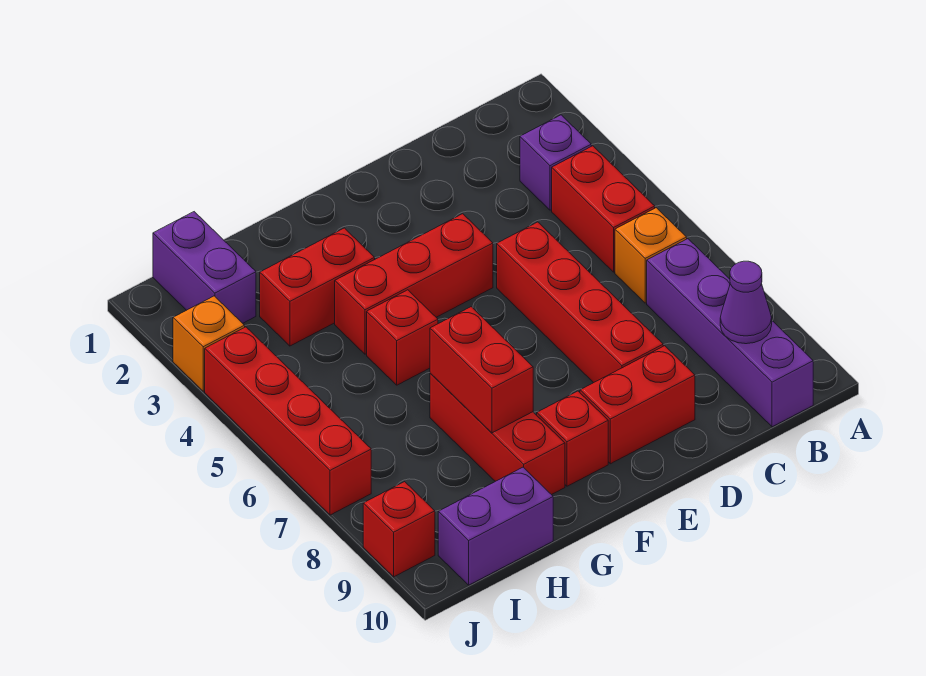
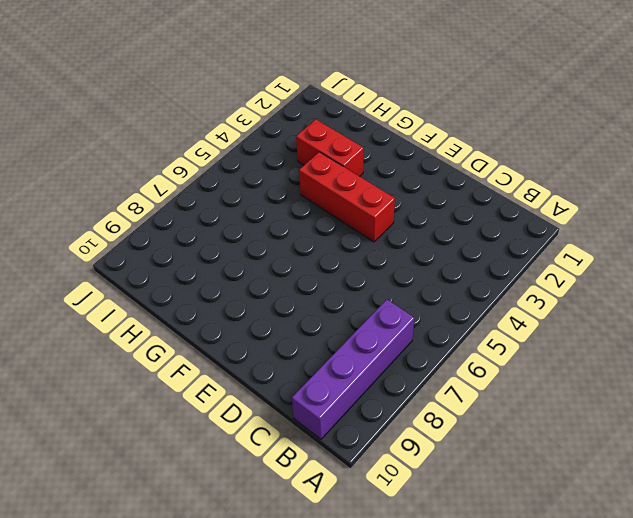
none -> purple brick B3 level 1
none -> red brick B4:B5 level 1
none -> orange brick B6 level 1

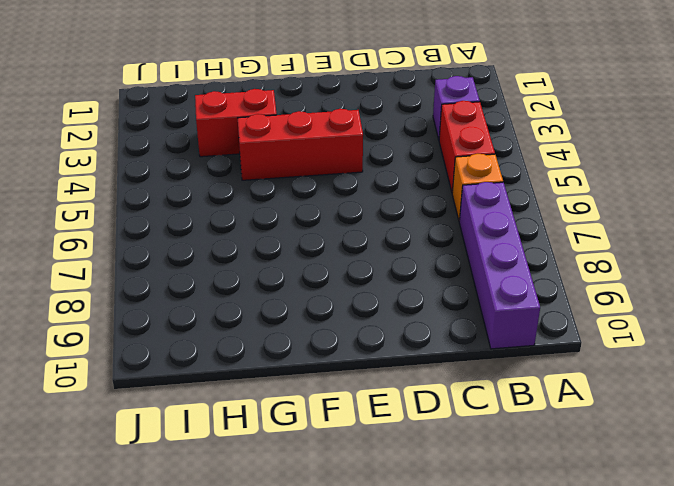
none -> red brick D5:D8 level 1
none -> red brick D9:E9 level 1
none -> red brick F9 level 1

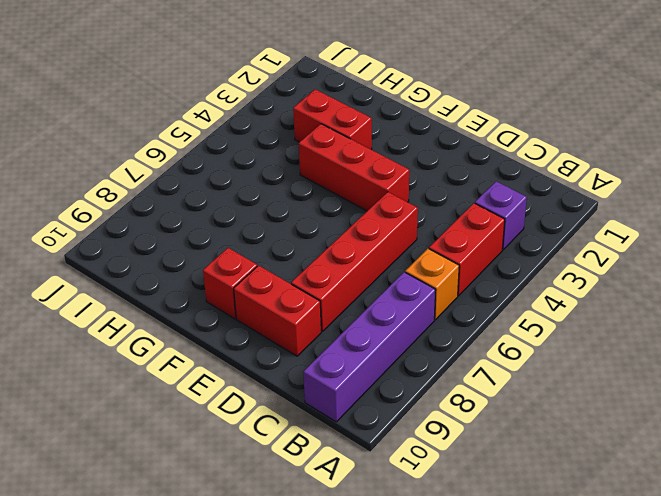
none -> red brick G5 level 1
none -> red brick G7:G9 level 1
none -> purple brick H10:I10 level 1

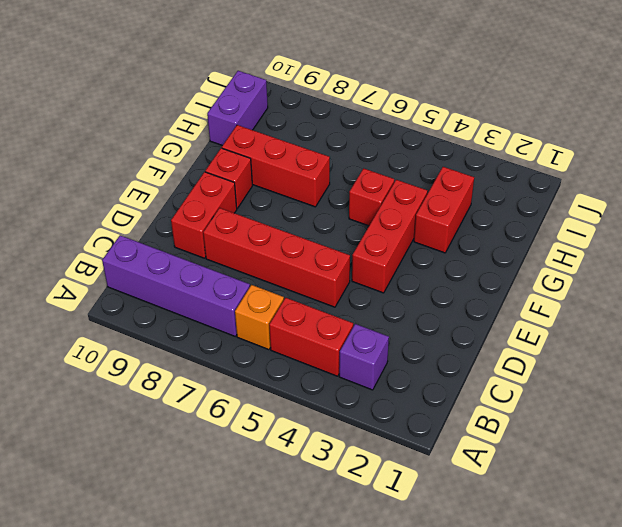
none -> purple brick I1:I2 level 1
none -> orange brick J3 level 1
none -> red brick J4:J7 level 1

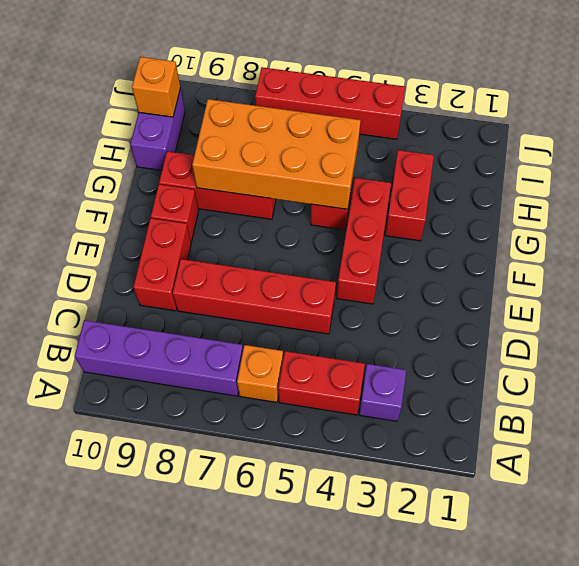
orange brick G5:H8 level 2 -> red brick G7:G8 level 2
orange brick I10 level 2 -> orange brick J3 level 1
none -> purple brick I1:I2 level 1
none -> red brick J9 level 1
none -> purple cone B9 level 2

